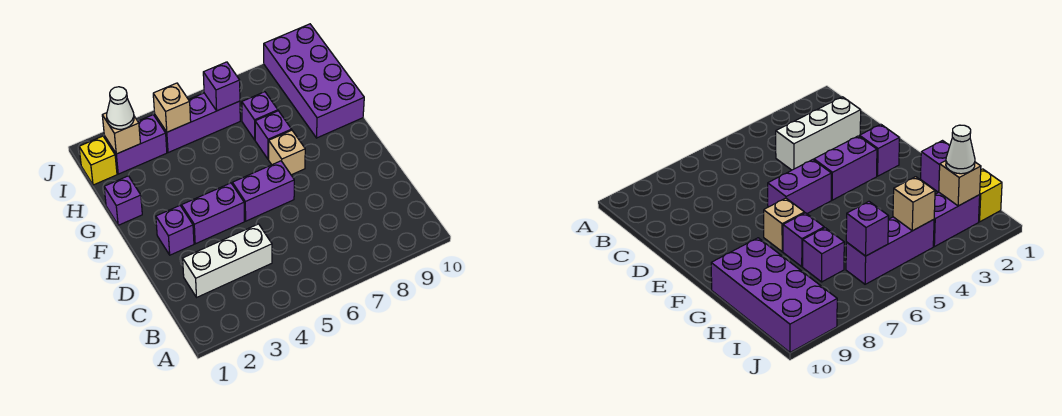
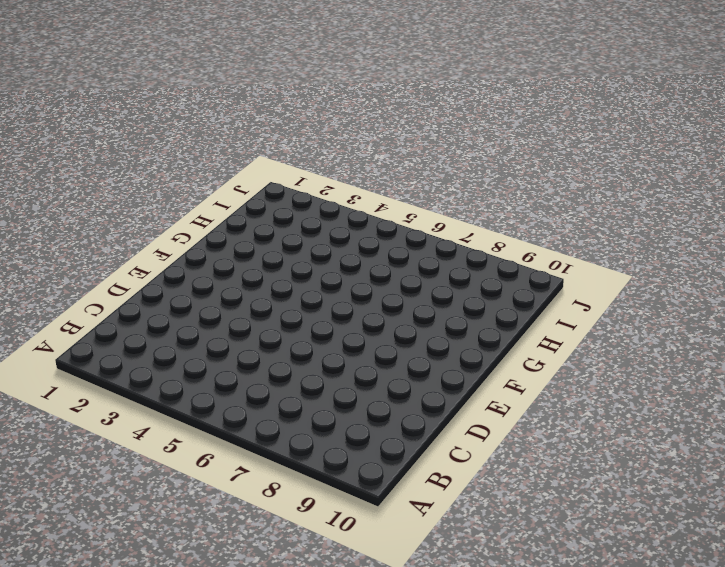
none -> white brick C2:C4 level 1
none -> purple brick E2 level 1
none -> purple brick E3:E4 level 1

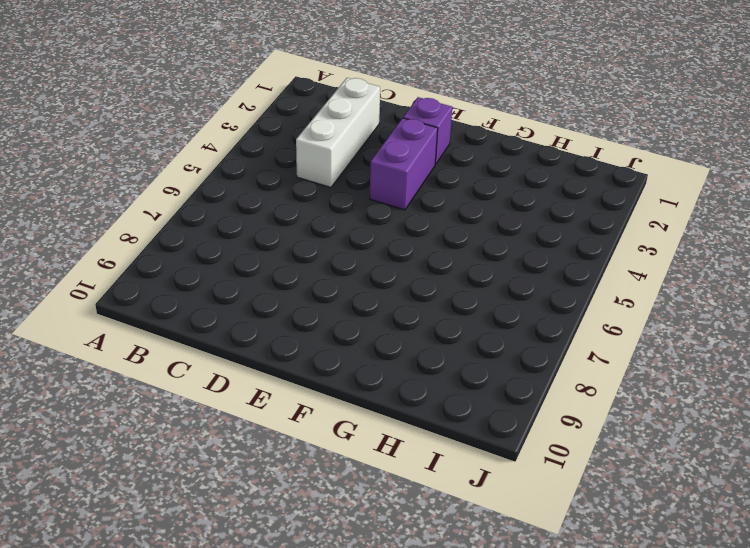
none -> purple brick E5:E6 level 1
none -> tan brick F7 level 1
none -> purple brick G1 level 1

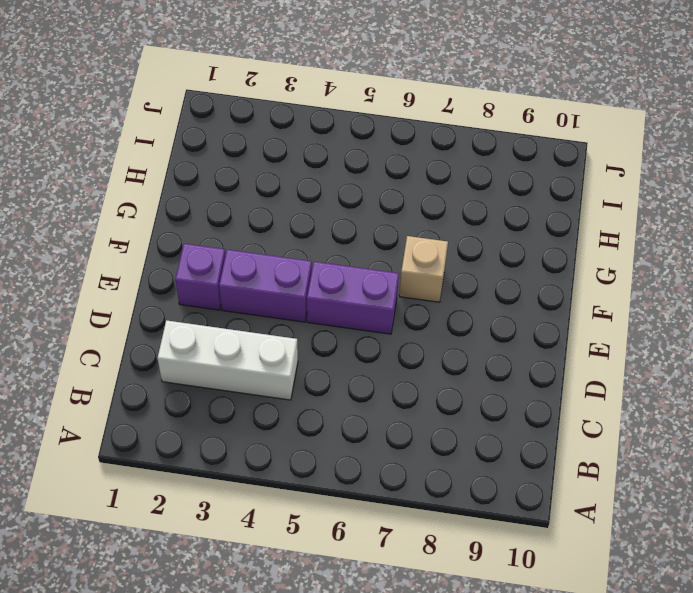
none -> purple brick G1 level 1
none -> purple brick G7 level 1
none -> purple brick G9:J10 level 1

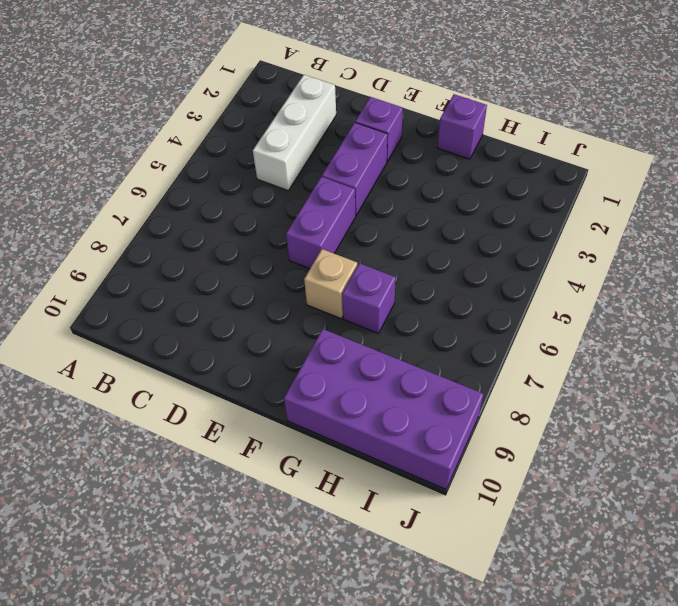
none -> purple brick H7 level 1
none -> yellow brick I1 level 1
none -> purple brick I2:I3 level 1

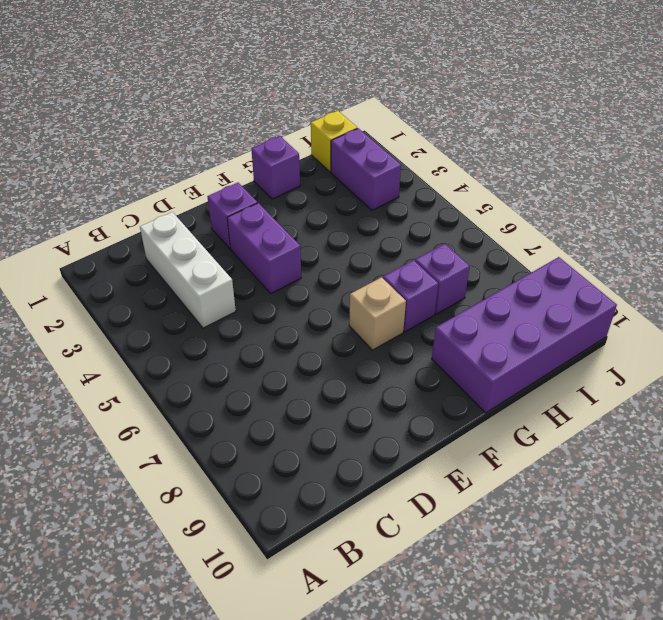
none -> purple brick E5:E6 level 1
none -> purple brick I4:I6 level 1
none -> tan brick I2 level 2

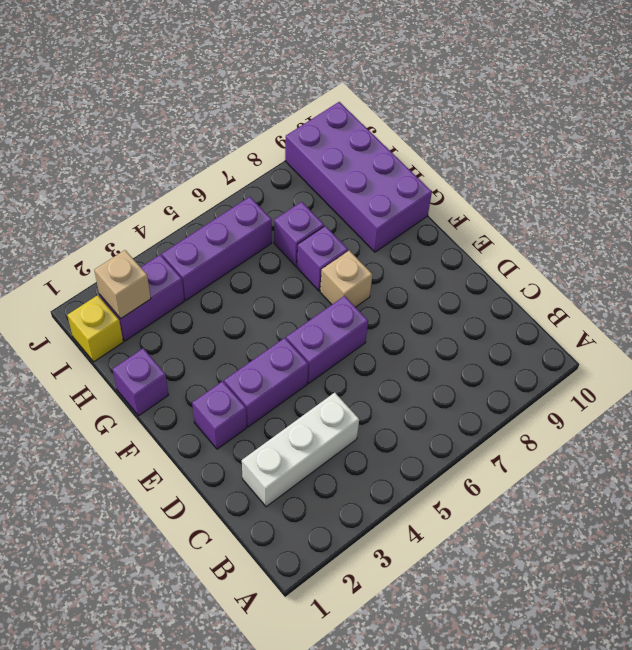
none -> tan brick I4 level 2
none -> purple brick I6 level 2
none -> white cone I2 level 3

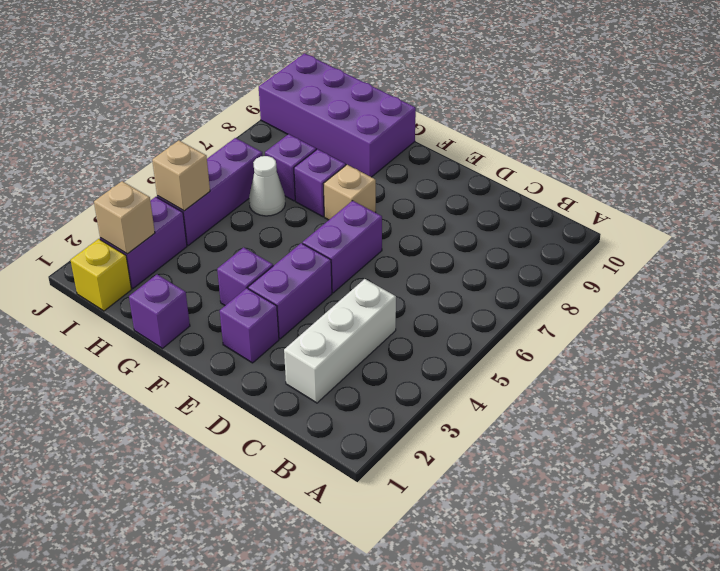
purple brick F3 level 1 -> purple brick I6 level 2
white cone H6 level 1 -> white cone I2 level 3

